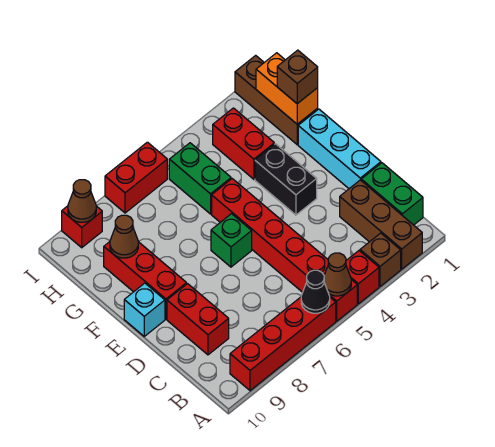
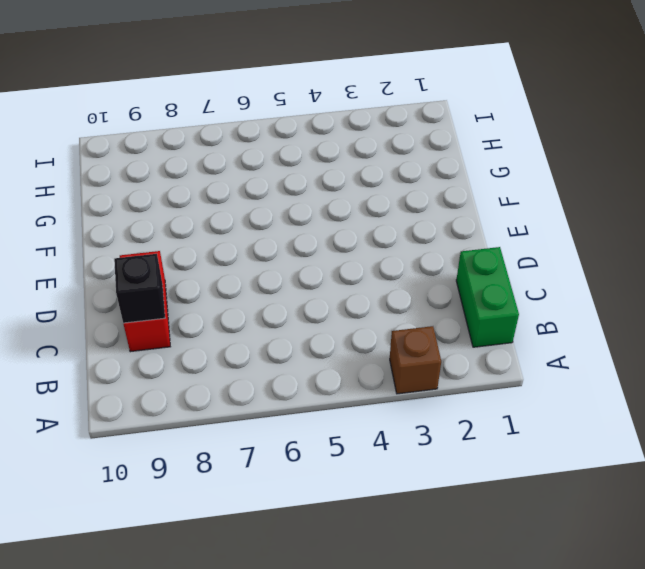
black brick C9 level 2 -> none
none -> brown brick A2:C2 level 1
none -> red brick A4 level 1
none -> red brick A5:F5 level 1

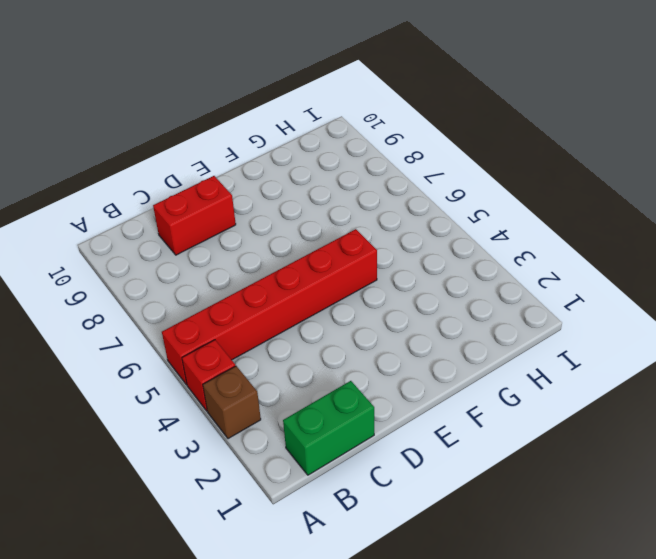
none -> brown brick A2:C2 level 1
none -> red brick A6:A9 level 1
none -> cyan brick D1:F1 level 1

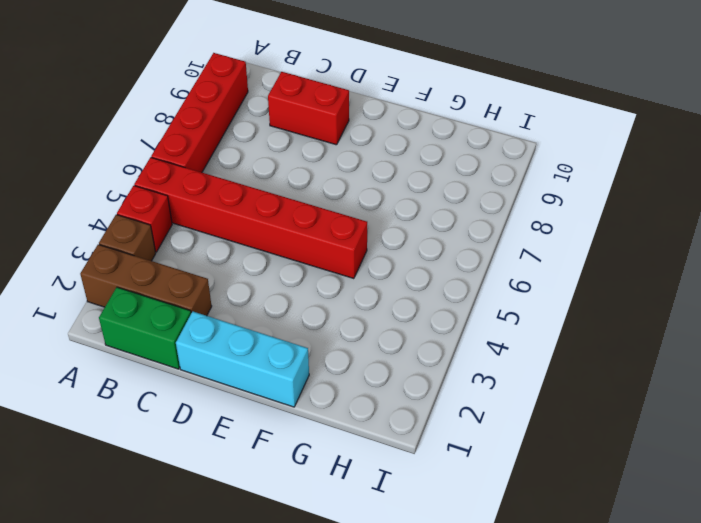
none -> black brick E3:F3 level 1
none -> green brick E6 level 1
none -> red brick E9:G9 level 1

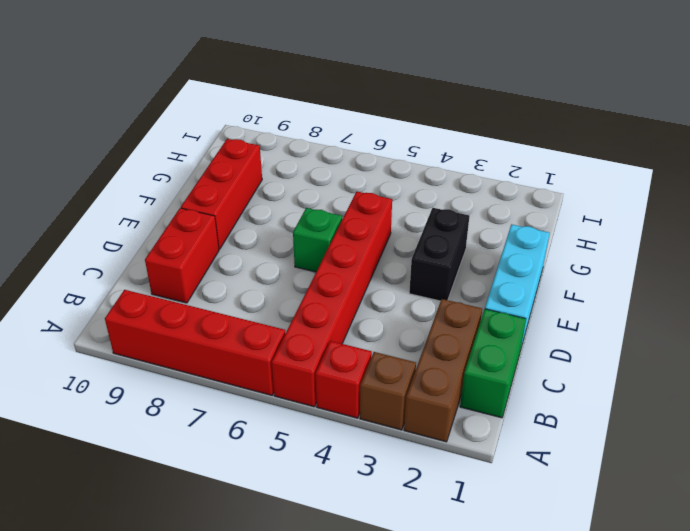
none -> cyan brick E10 level 1
none -> brown brick G1:I1 level 1
none -> red brick G3:H3 level 1

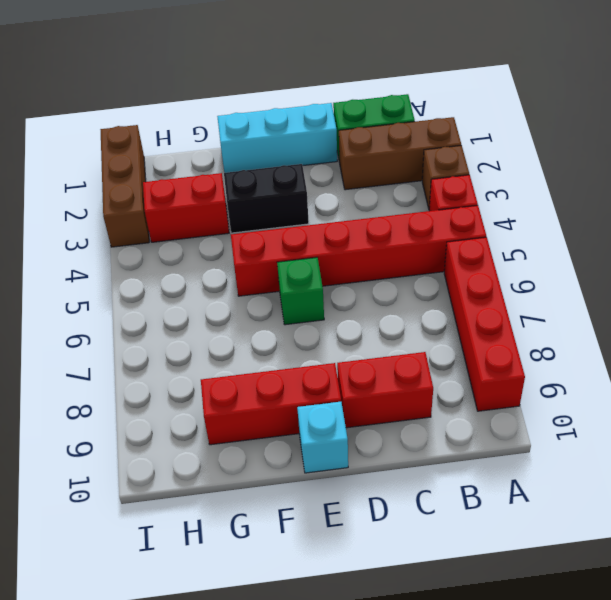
brown brick I1:I3 level 1 -> brown brick G1:I1 level 1
none -> green brick G5:H5 level 1
none -> red brick I6:I7 level 1
none -> red brick I9 level 1

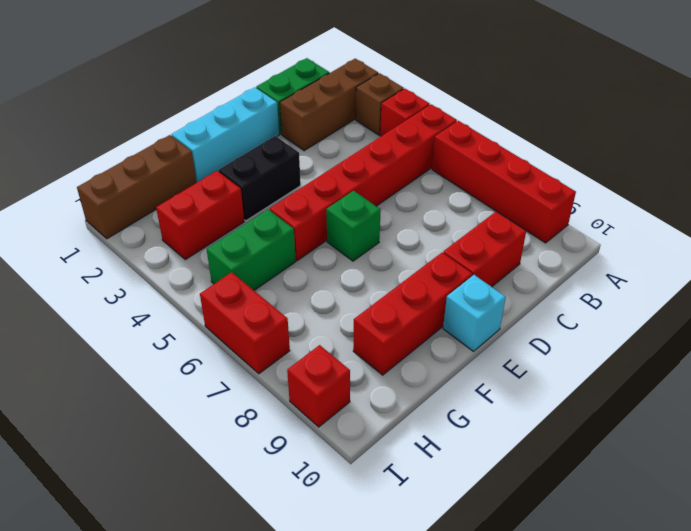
none -> brown cone A5 level 2
none -> black cone A6 level 2
none -> orange brick G1:H1 level 2

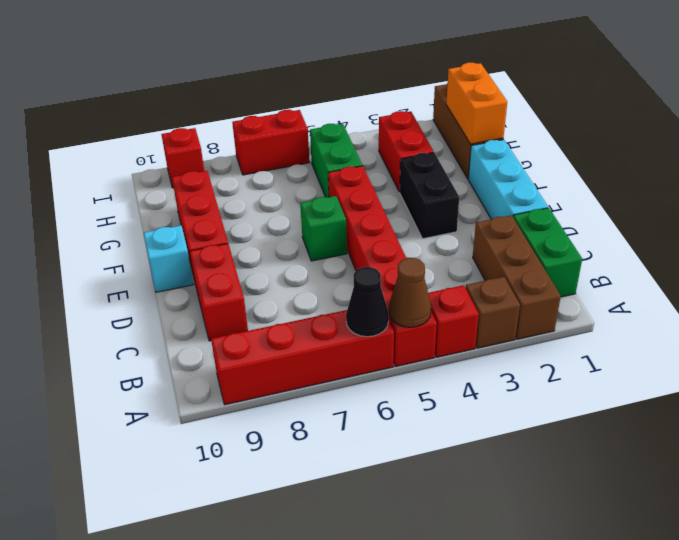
none -> brown cone G9 level 2
none -> brown cone I9 level 2
none -> brown brick G1 level 3

